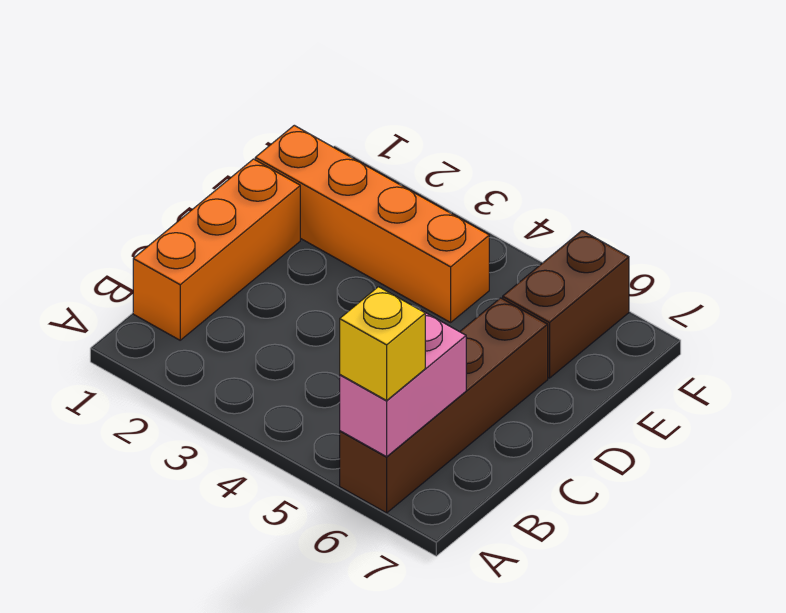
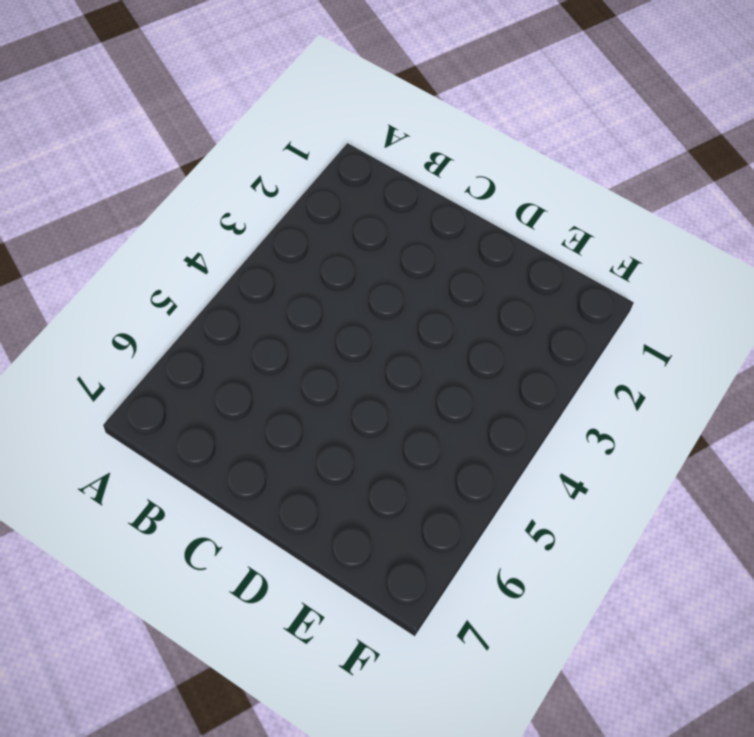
none -> brown brick A6:D6 level 1
none -> orange brick B1:D1 level 1

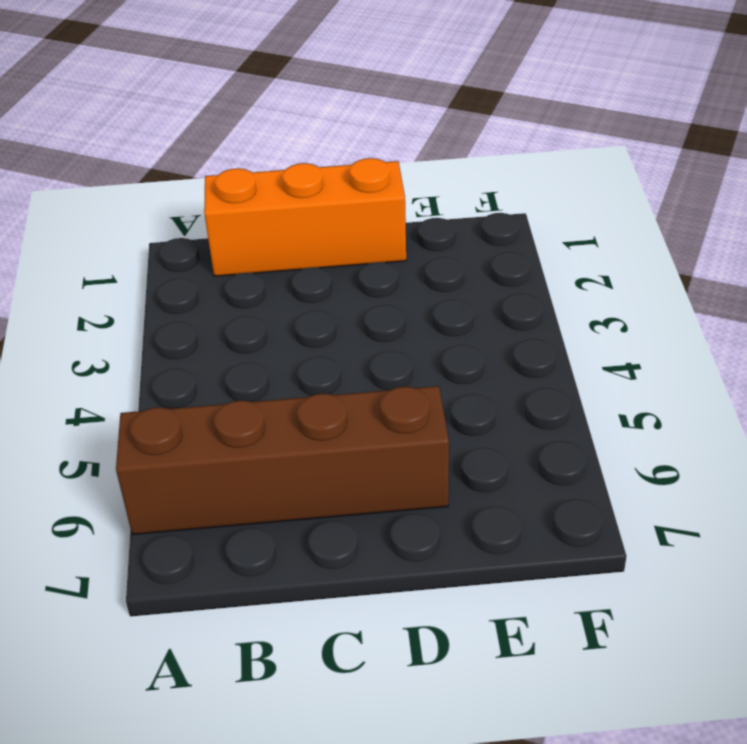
none -> orange brick E1:E4 level 1
none -> brown brick E6:F6 level 1

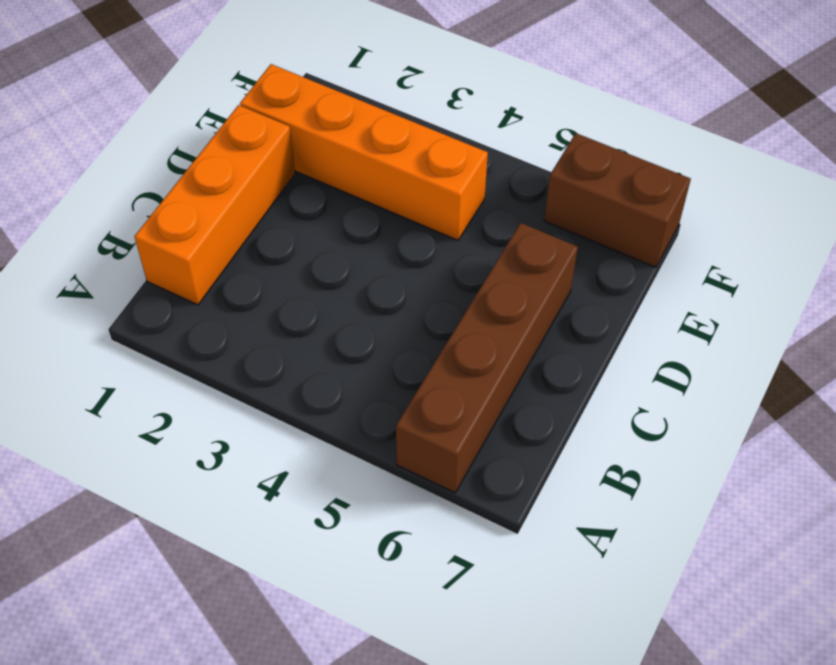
brown brick F6:F7 level 1 -> brown brick E6:F6 level 1
none -> pink brick A6:B6 level 2
none -> yellow brick A6 level 3

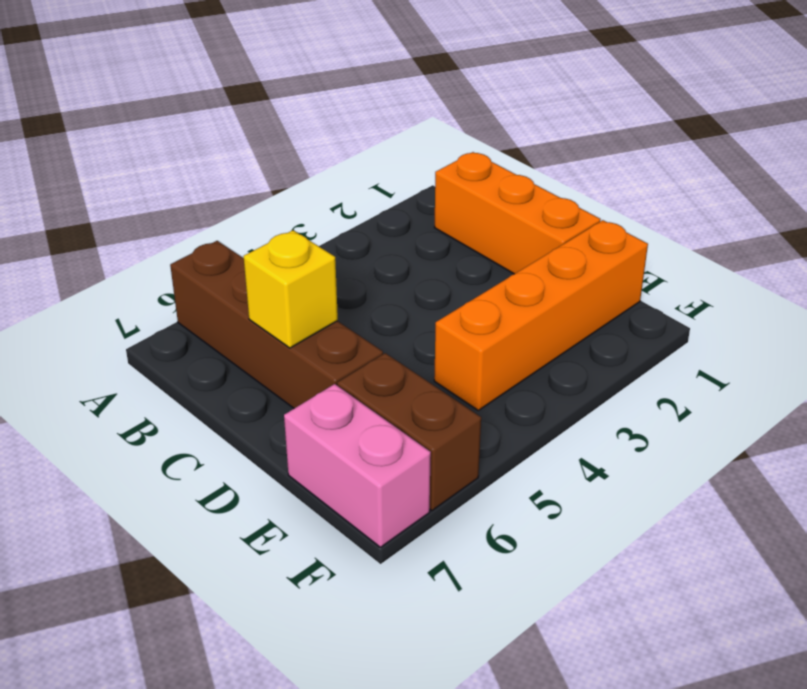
yellow brick C6 level 2 -> yellow brick A6 level 3
pink brick E7:F7 level 1 -> pink brick A6:B6 level 2

